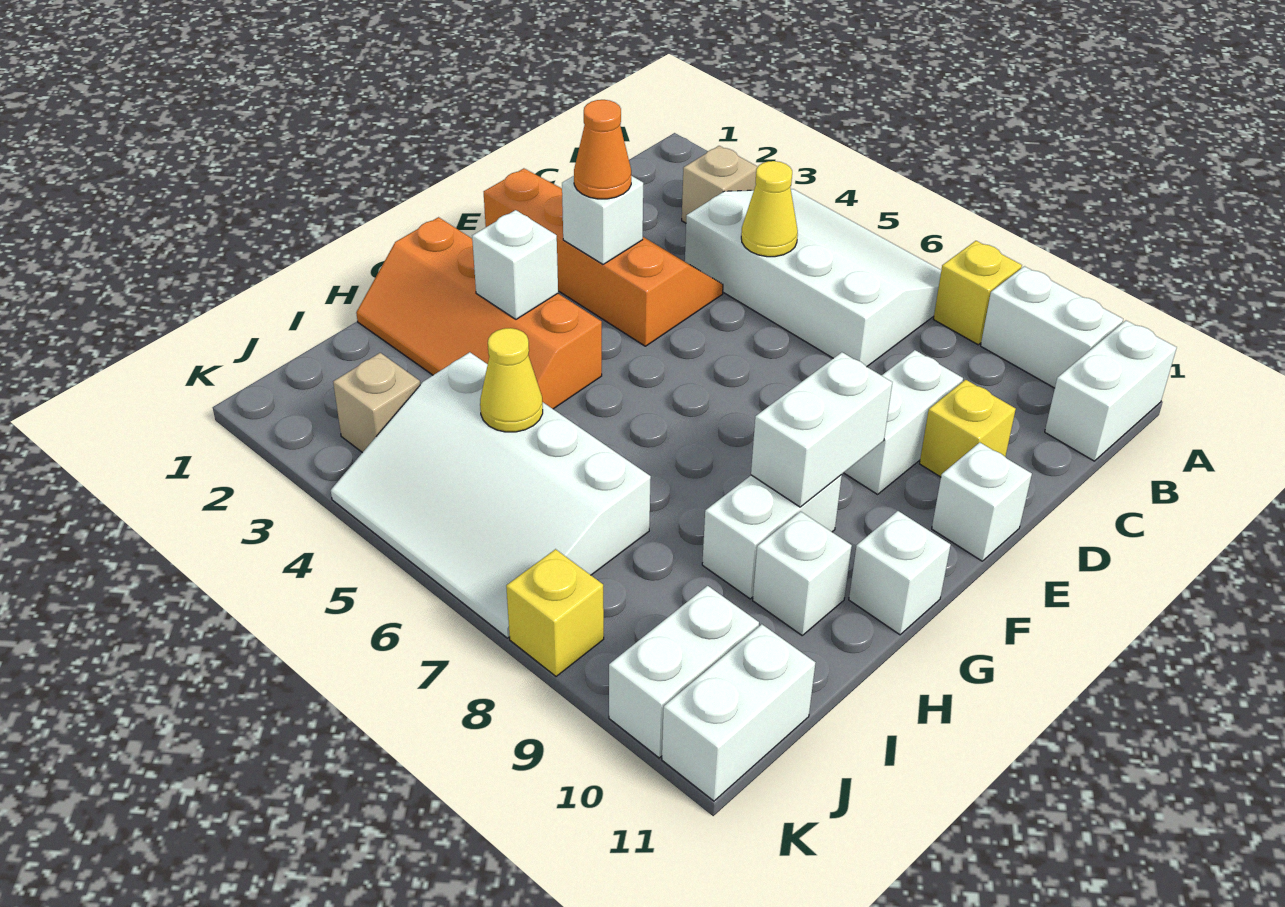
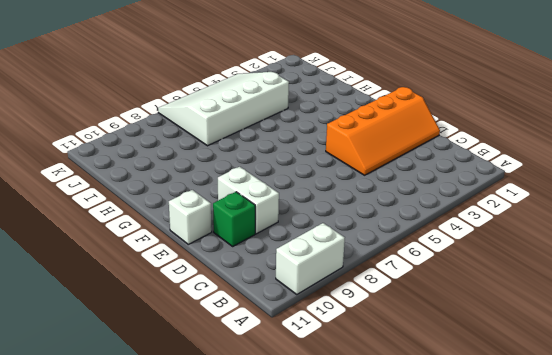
green brick D10 level 1 -> yellow brick D10 level 1
none -> white slope A4:C7 level 1 top C
none -> yellow brick A8 level 1
none -> white brick A11:B11 level 1

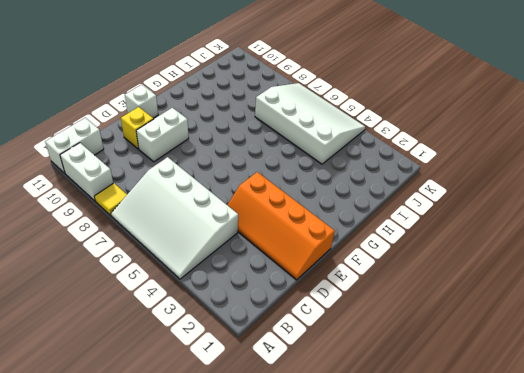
yellow tile A8 level 1 -> yellow brick A8 level 1
none -> tan brick B3 level 1
none -> orange slope G1:H4 level 1 top G
none -> white brick G9:H9 level 1

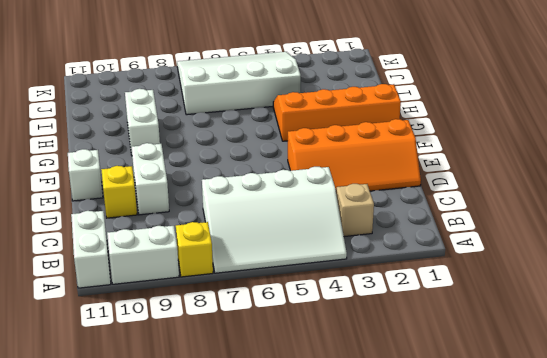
none -> white brick G11 level 1
none -> white brick H10 level 1
none -> tan brick J3 level 1

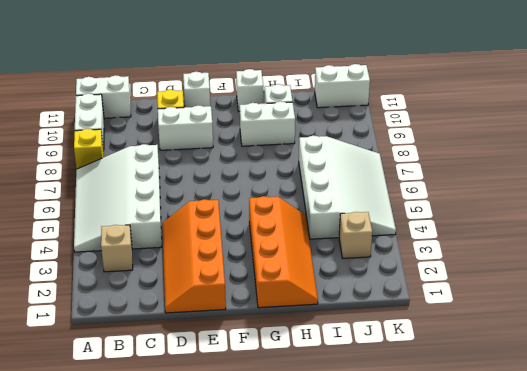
none -> white brick J10:K10 level 1
none -> yellow brick K8 level 1
none -> yellow cone C5 level 2

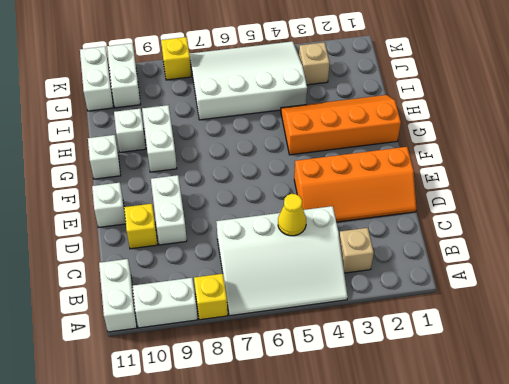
none -> white brick E3 level 2
none -> white brick F9:G9 level 2
none -> white brick G3 level 2

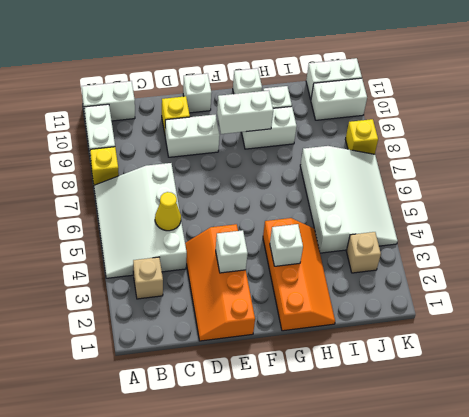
none -> yellow cone I5 level 2
none -> orange cone E3 level 3

